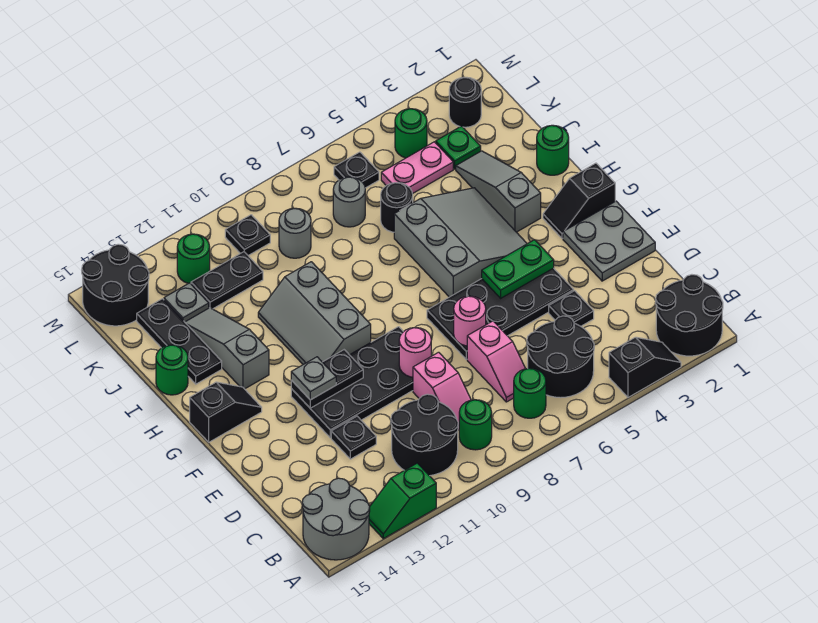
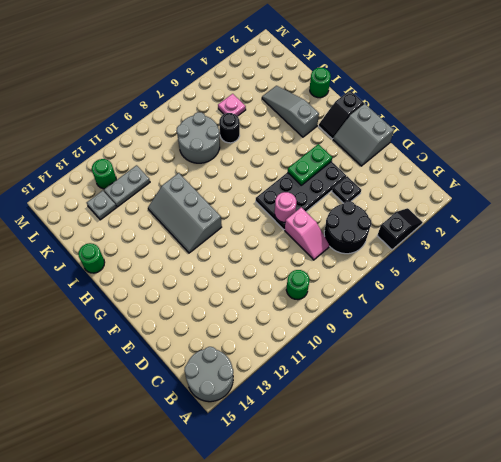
grey slope E1:F2 level 1 top 1 -> grey plate E1:F2 level 1
grey round brick J7:K8 level 1 -> grey round brick K7 level 1
pink plate K5 level 1 -> pink plate K4:K5 level 1
grey plate K11:K12 level 1 -> black plate K11:K12 level 1
none -> black round brick A1:B2 level 1
none -> green slope A12:A13 level 1 top 12
none -> green round brick B7 level 1
none -> black round brick B10:C11 level 1

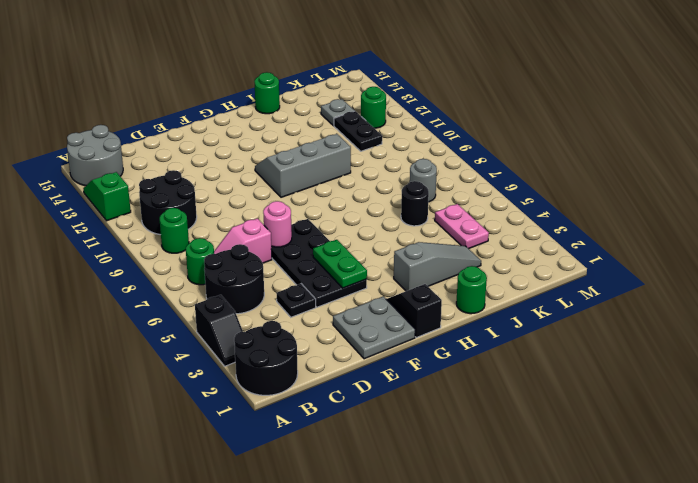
none -> pink slope C9:D9 level 1 top D
none -> black plate D12 level 1
none -> black plate E9:F12 level 1
none -> grey slope G4:I6 level 1 top 6

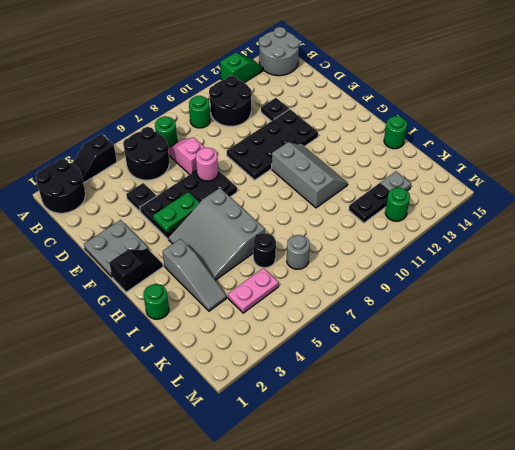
none -> pink slope C9:D9 level 1 top D
none -> black slope G14:G15 level 1 top 15
none -> grey slope H13:J13 level 1 top H
none -> black plate I14:K14 level 1

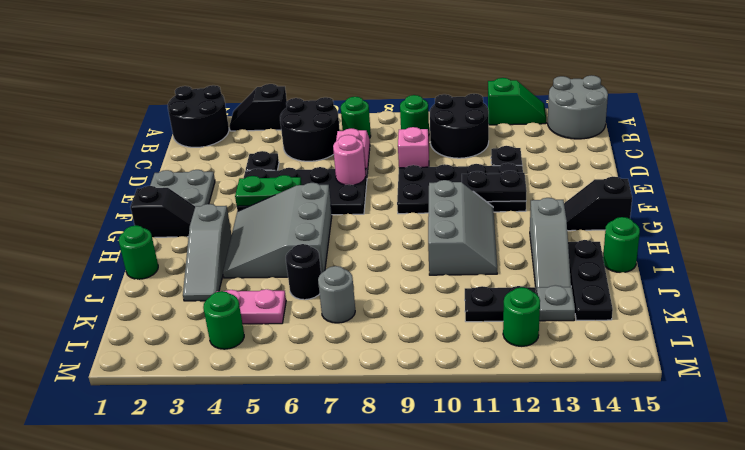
none -> green plate K3 level 1
none -> grey round brick K9 level 1
none -> black round brick L2 level 1
none -> black plate L6 level 1

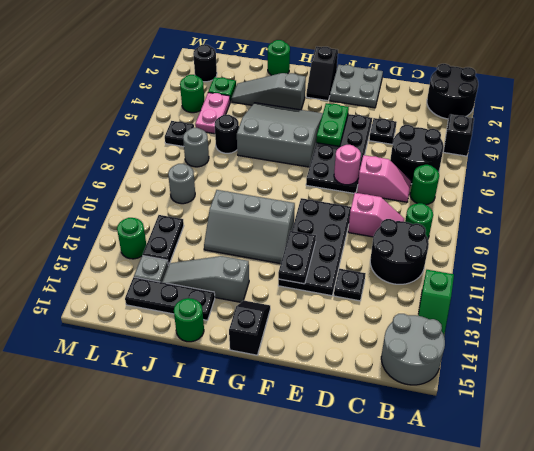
none -> black plate L10 level 1
none -> black round brick L14:M15 level 1
none -> pink round brick E9 level 2
none -> grey plate F12 level 3

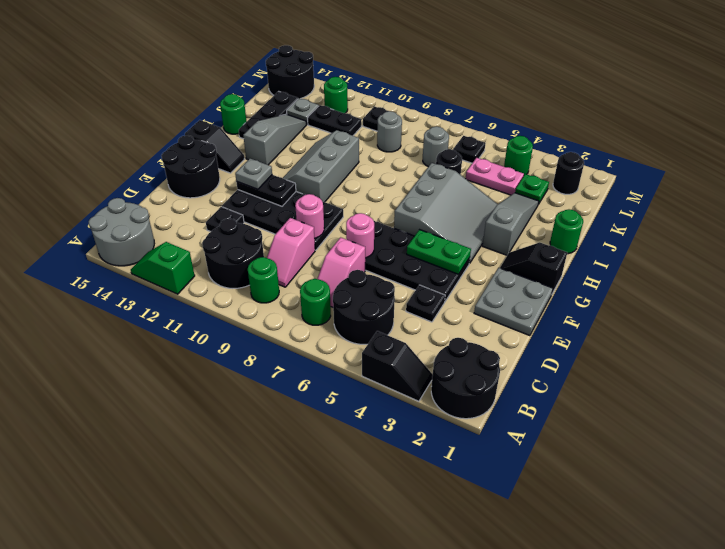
black round brick E14:F15 level 1 -> none

